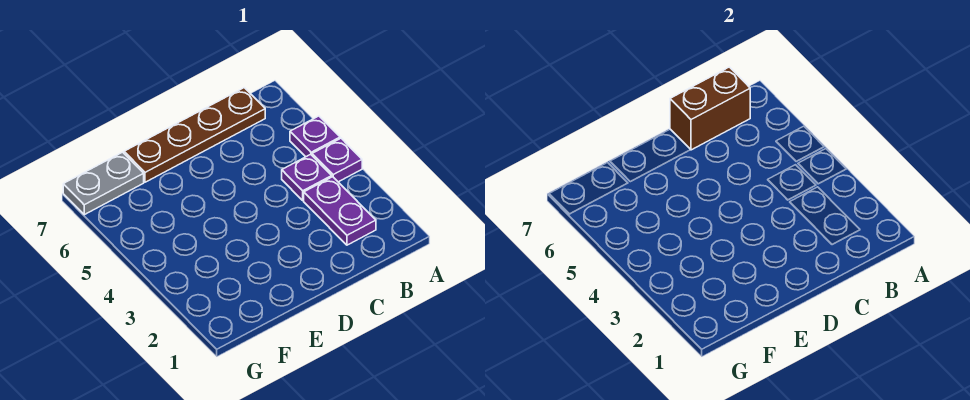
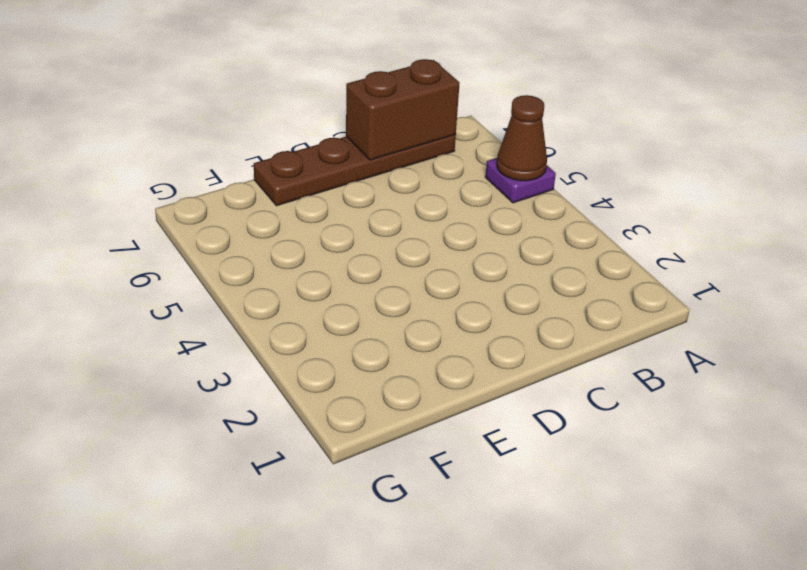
brown cone A5 level 2 -> none
none -> purple plate A4 level 1
none -> purple plate B2:B3 level 1

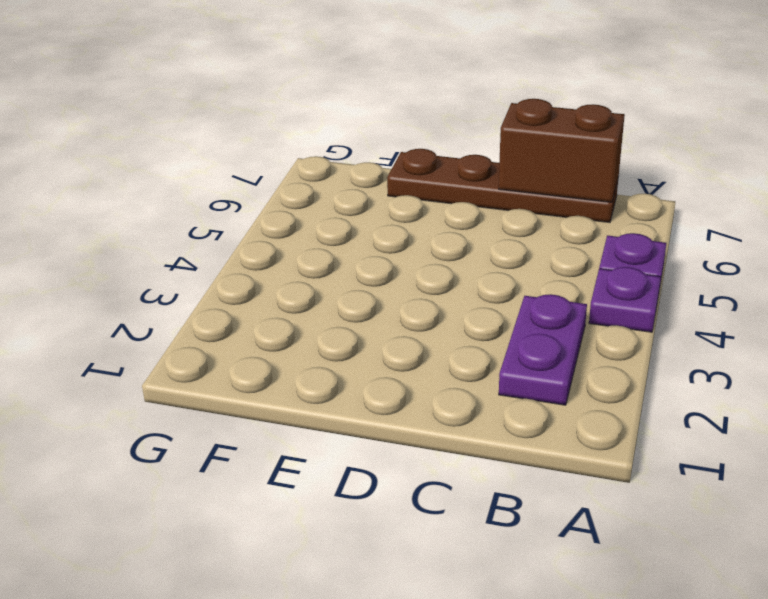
none -> purple plate B4 level 1
none -> grey plate F7:G7 level 1

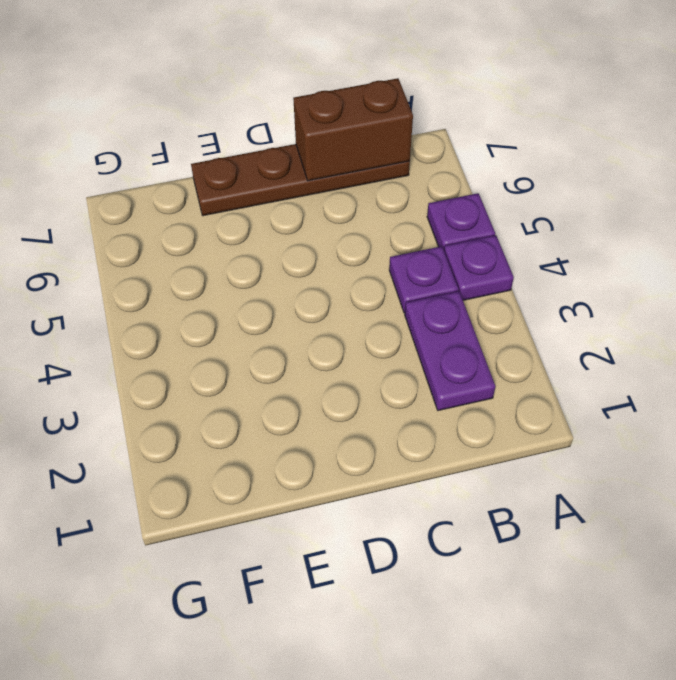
none -> grey plate F7:G7 level 1

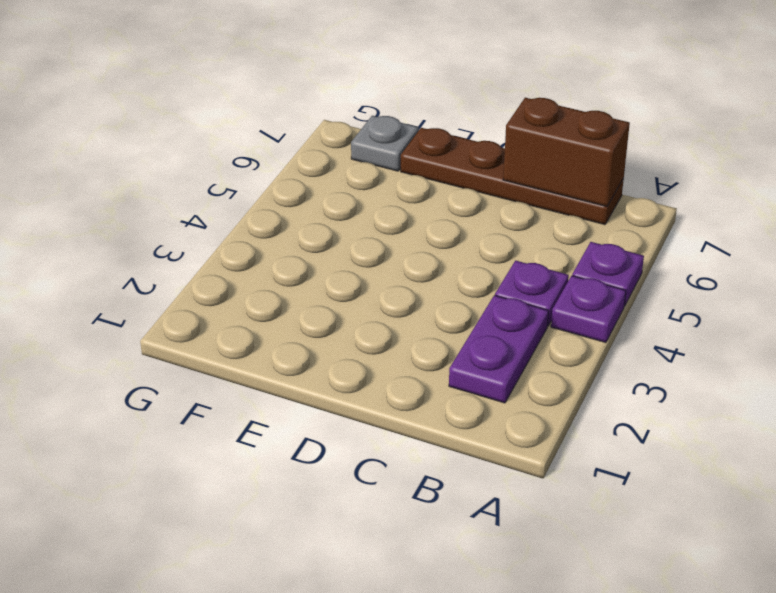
grey plate F7 level 1 -> grey plate F7:G7 level 1

